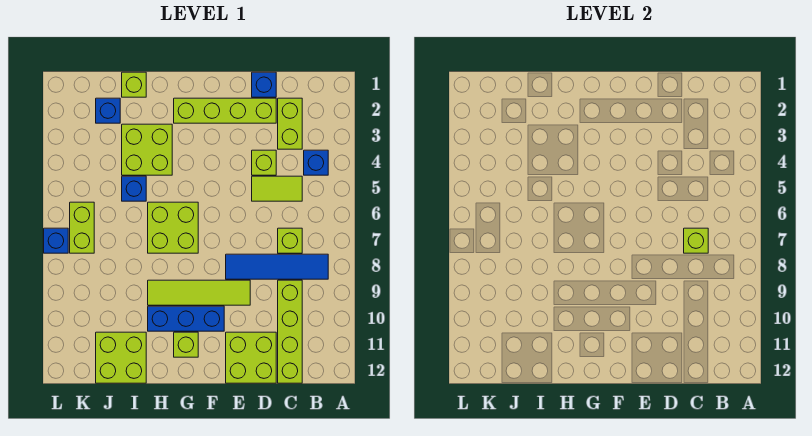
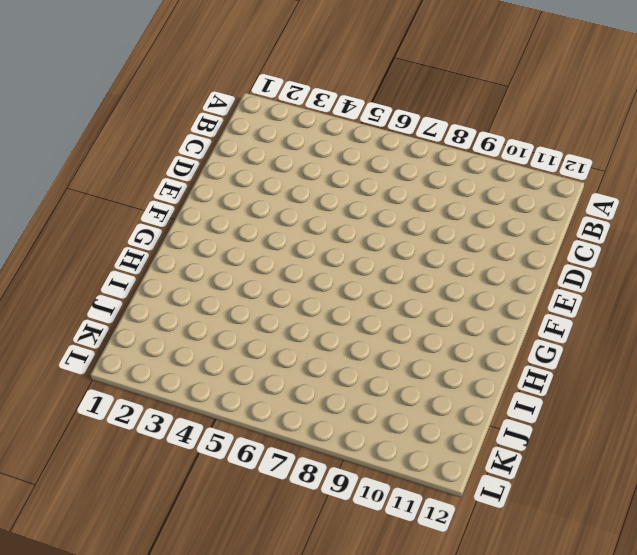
none -> blue brick B4 level 1
none -> blue tile B8:E8 level 1
none -> lime brick C2:C3 level 1

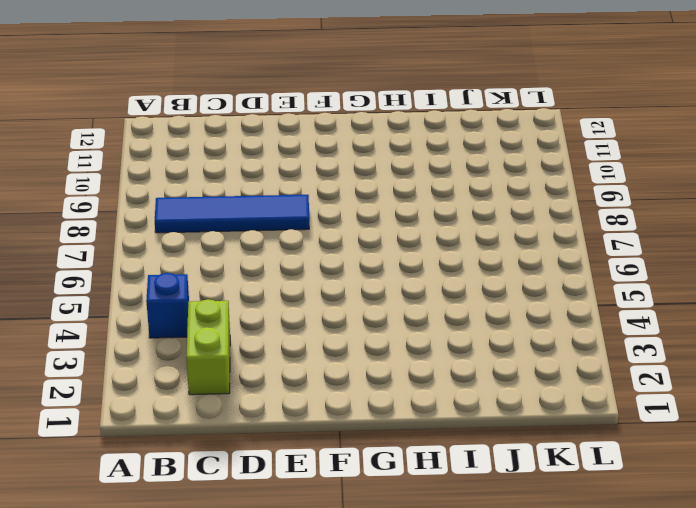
none -> lime tile C5:D5 level 1
none -> lime brick C7 level 1
none -> lime brick C9:C12 level 1

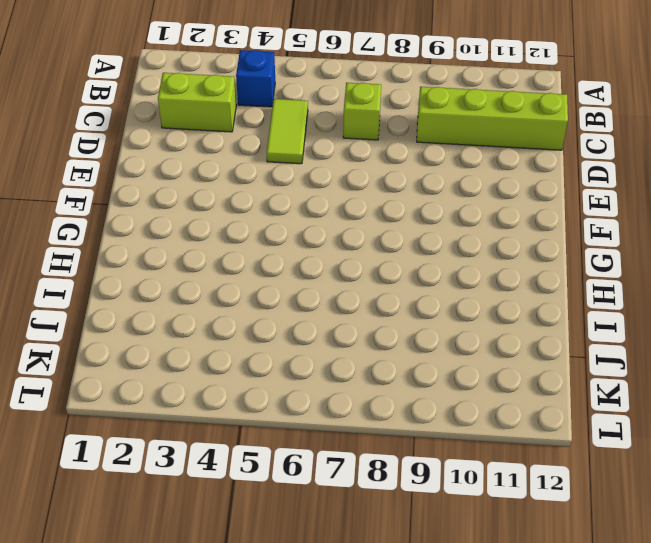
none -> blue tile B8:E8 level 1
none -> blue brick D1 level 1
none -> lime brick D2:G2 level 1

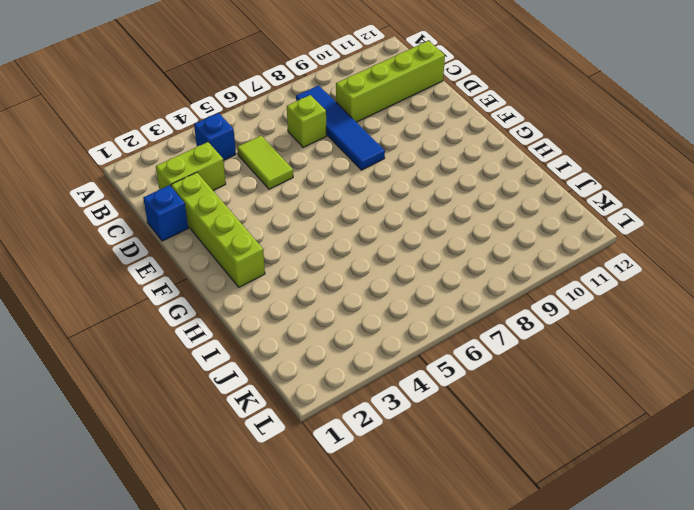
none -> lime brick D4 level 1
none -> lime brick D11:E12 level 1
none -> lime tile E9:H9 level 1

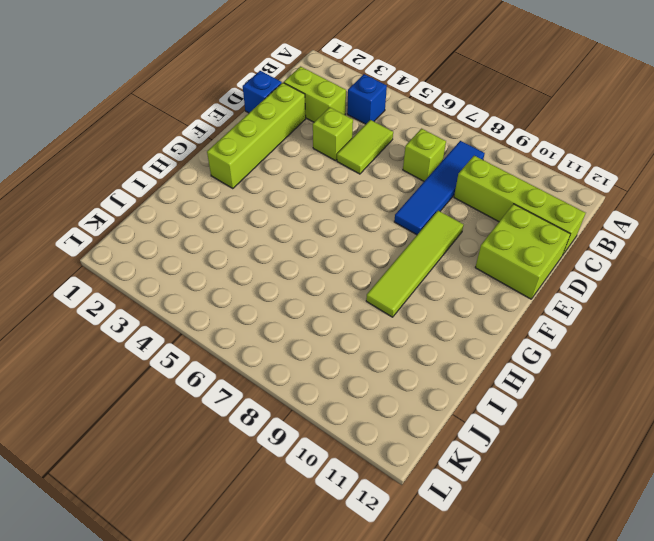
none -> blue brick F10:H10 level 1
none -> lime brick G6:H7 level 1
none -> lime brick G11 level 1

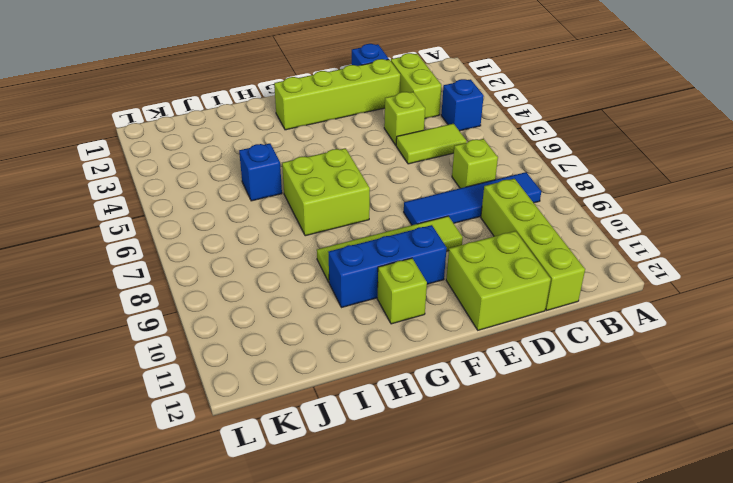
none -> lime brick H3:I4 level 1
none -> lime brick I1 level 1
none -> lime brick I11:J12 level 1

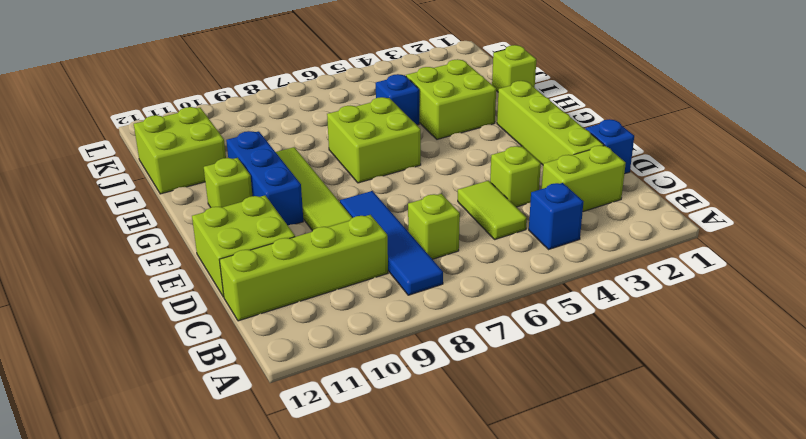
none -> blue brick J2 level 1
none -> lime brick K6:K7 level 1
none -> blue brick L7 level 1

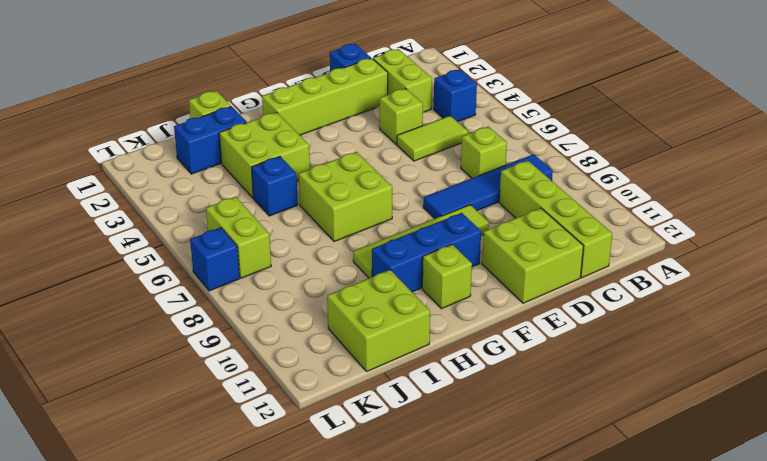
blue brick I2:J2 level 1 -> blue brick J2 level 1
none -> lime brick C7 level 2

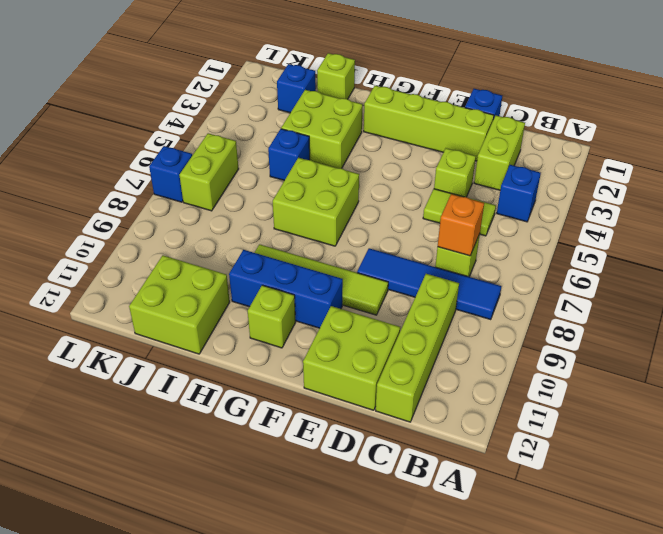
orange brick C7 level 2 -> lime brick C7 level 2

